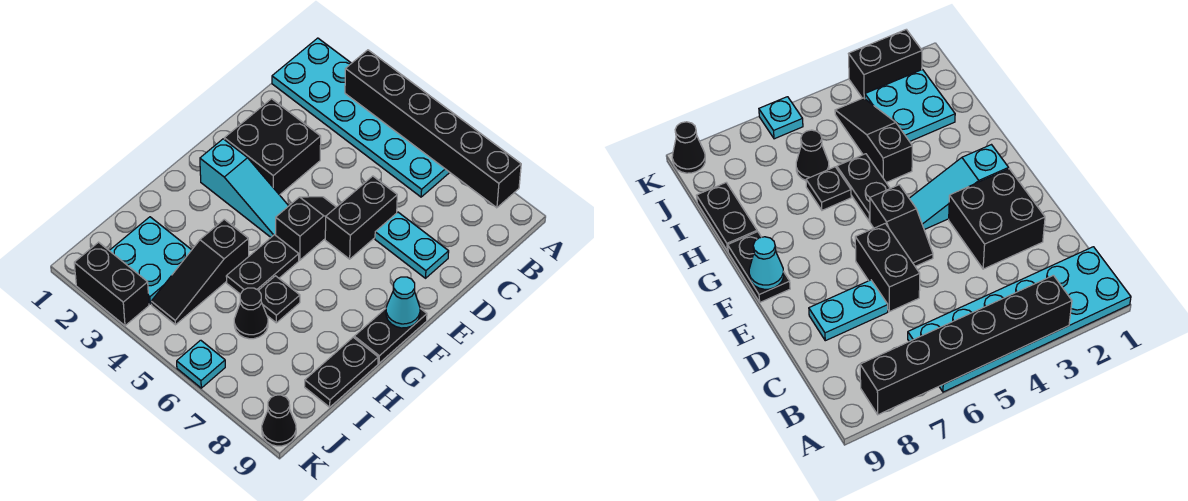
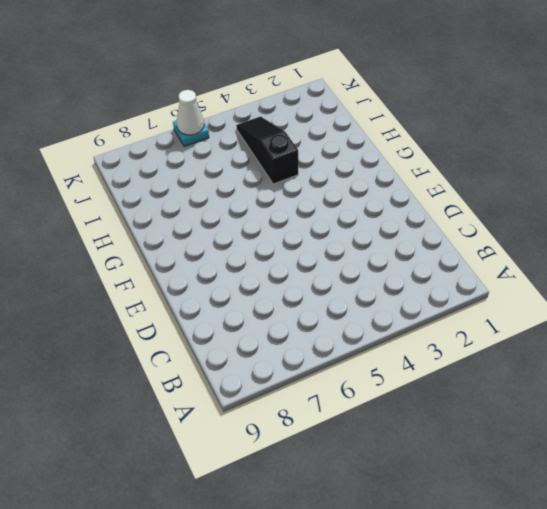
white cone K6 level 2 -> none
none -> cyan plate A1:B6 level 1
none -> black brick D2:E3 level 1
none -> black brick D6:E6 level 1

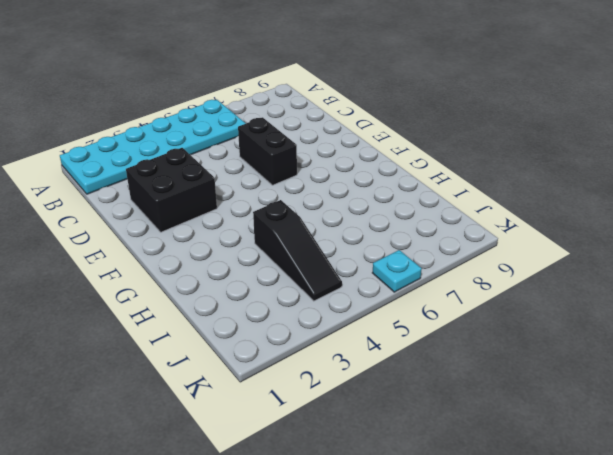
none -> cyan plate D7:D8 level 1
none -> black slope E5:F5 level 1 top F
none -> cyan slope F2:F4 level 1 top 2

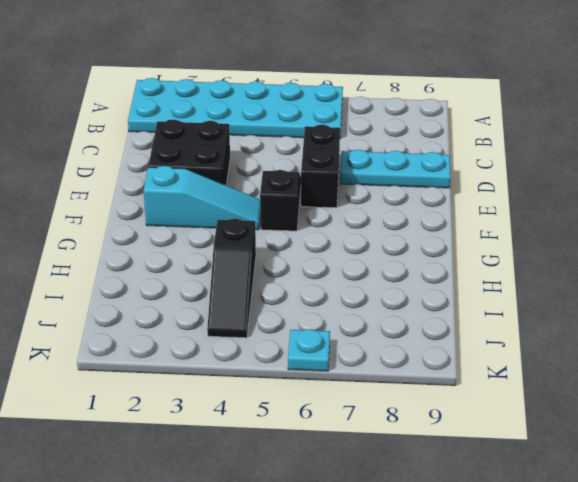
cyan plate D7:D9 level 1 -> cyan plate D7:D8 level 1
none -> black plate F9:G9 level 1
none -> black plate G5:H5 level 1
none -> black plate H6 level 1

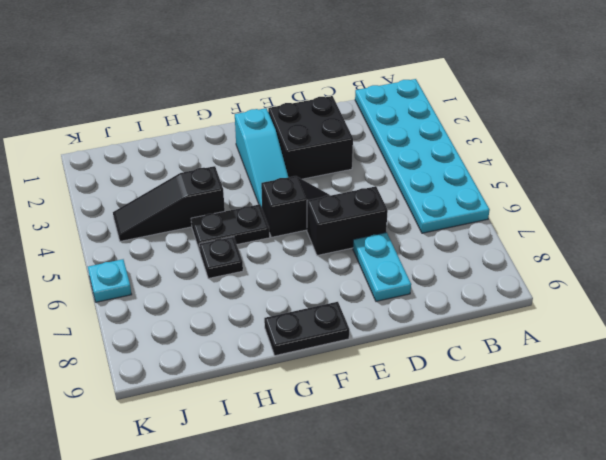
none -> black plate H9:I9 level 1
none -> cyan plate I2:J3 level 1
none -> black cone I6 level 1

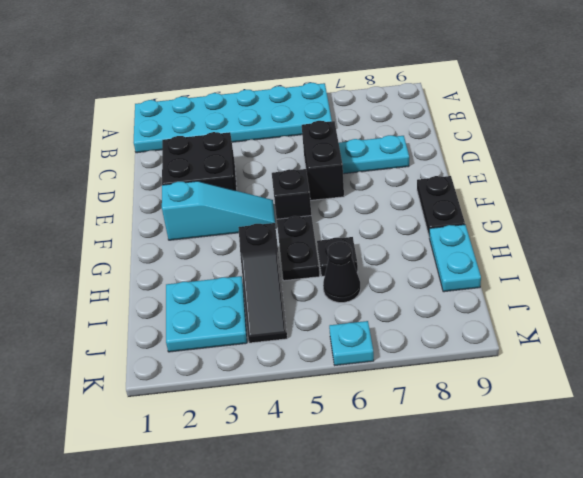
cyan plate H9:I9 level 1 -> black plate H9:I9 level 1
none -> black brick K2:K3 level 1
none -> black cone K9 level 1
none -> black brick A3:A8 level 2

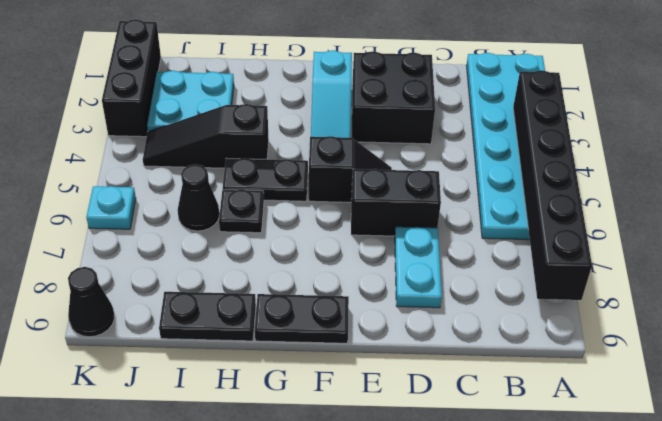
black brick K1:K3 level 1 -> black brick K2:K3 level 1
none -> cyan cone F9 level 2

